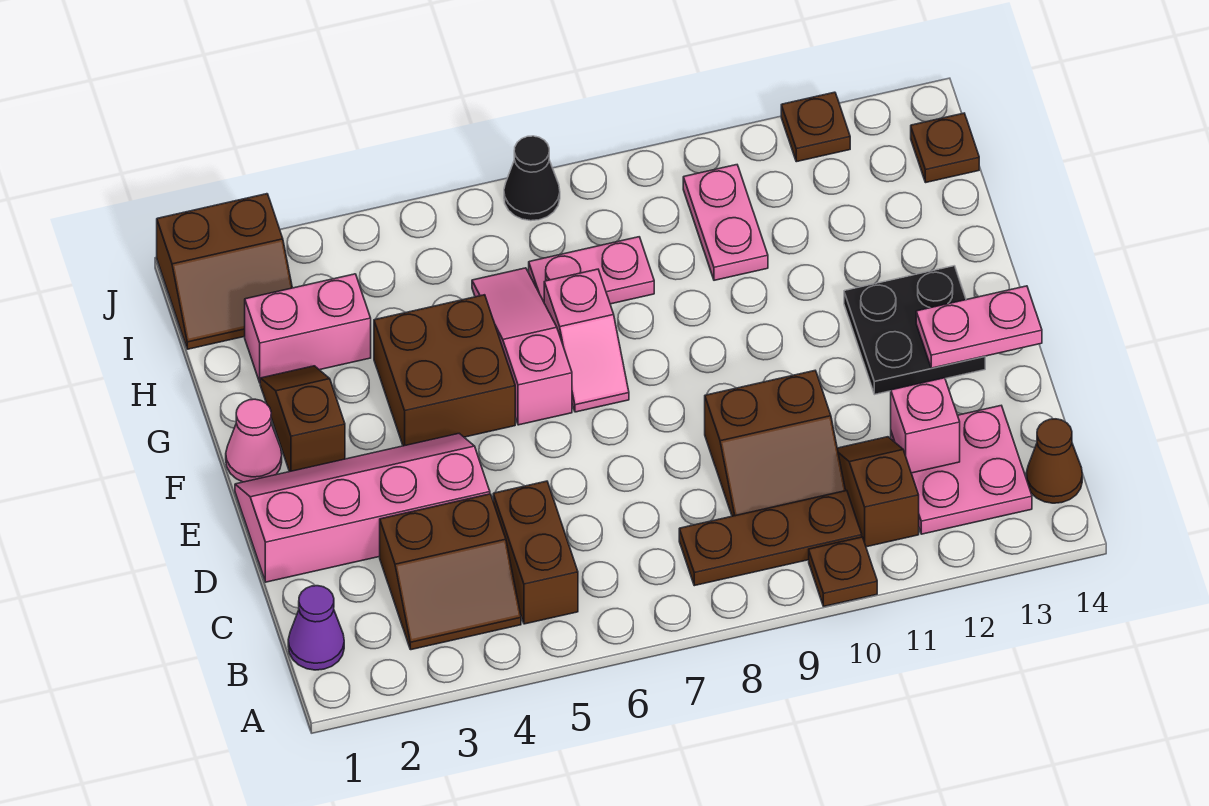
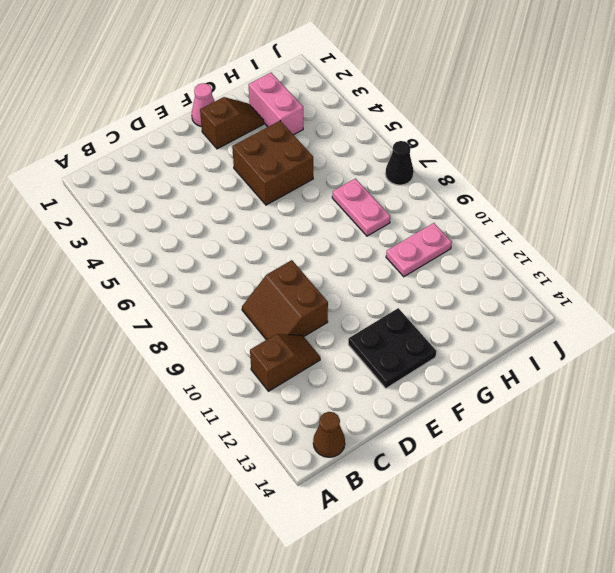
none -> brown plate A10 level 1
none -> purple cone B1 level 1
none -> brown slope B3:C4 level 1 top C

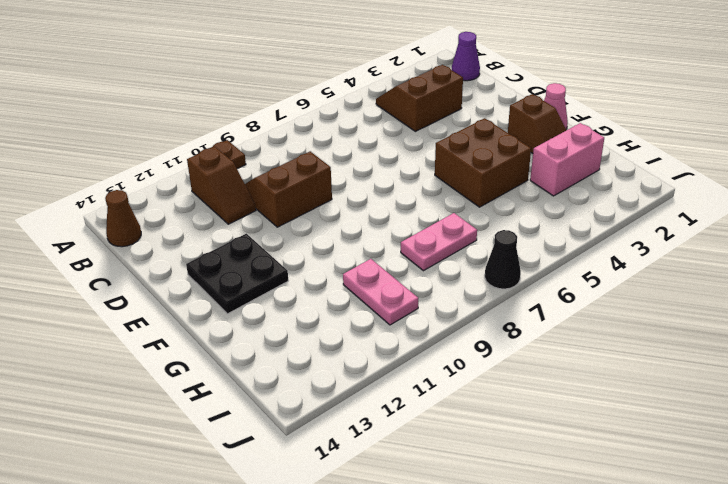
none -> brown brick B5:C5 level 1
none -> brown plate B8:B10 level 1
none -> pink plate B12:C13 level 1

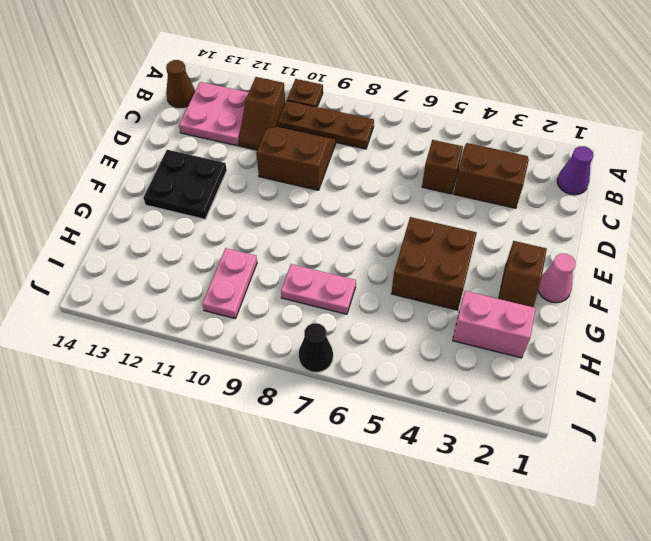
brown brick C5 level 1 -> brown brick B5:C5 level 1
none -> pink slope D1:E4 level 1 top D
none -> pink slope F6:H6 level 1 top F
none -> pink slope F7:G7 level 1 top G

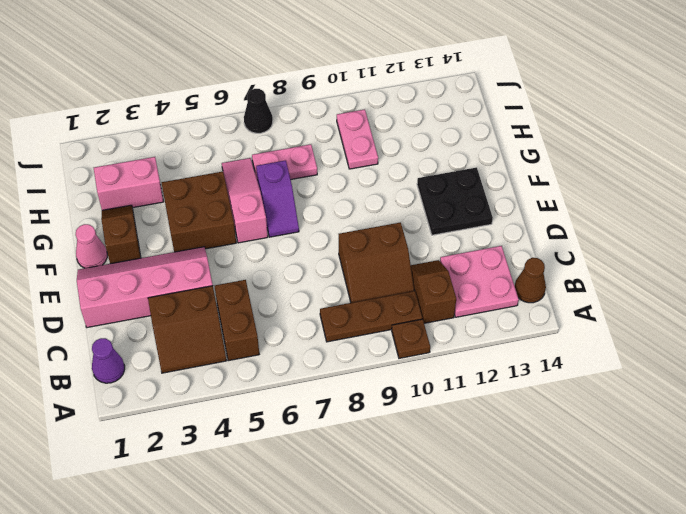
purple slope F7:G7 level 1 top G -> pink slope F7:G7 level 1 top G
none -> brown slope I1:J2 level 1 top J
none -> brown plate I14 level 1
none -> brown plate J12 level 1

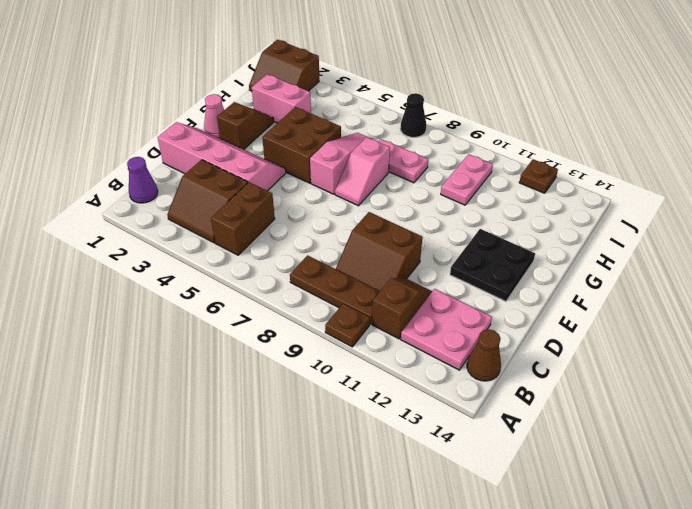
none -> brown plate I14 level 1
none -> pink brick C12 level 2
none -> pink plate E13:E14 level 2

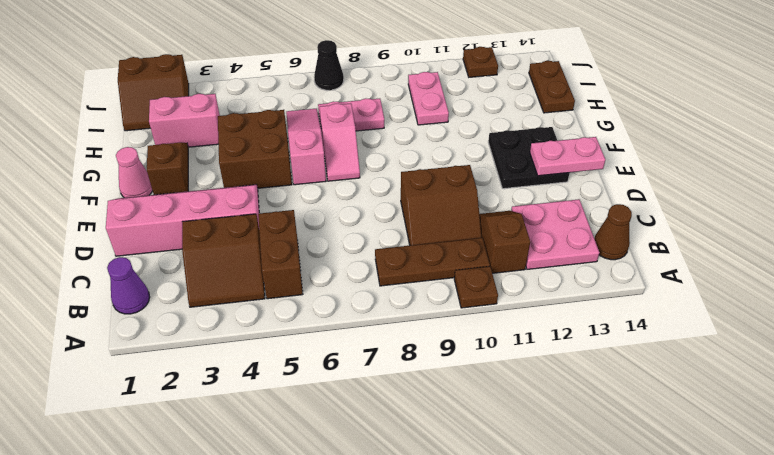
brown plate H14:I14 level 1 -> brown plate I14 level 1
none -> pink brick C12 level 2

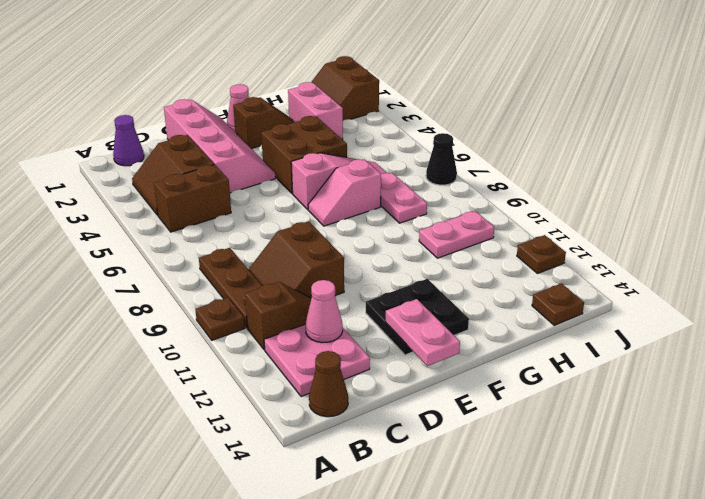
pink cone C12 level 2 -> pink brick C12 level 2

